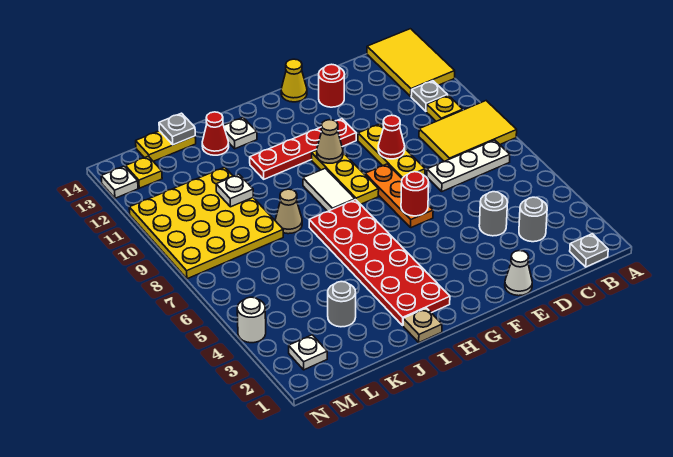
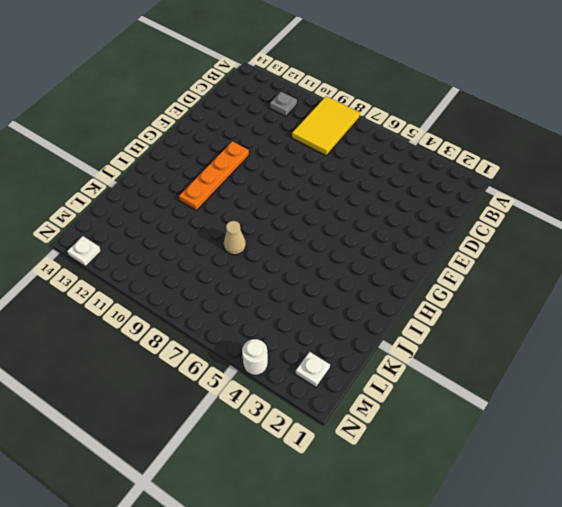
orange plate F11:I11 level 1 -> red plate F11:I11 level 1
none -> yellow tile A12:B14 level 1
none -> grey plate B1 level 1
none -> white plate B7:D7 level 1
none -> yellow plate B10 level 1

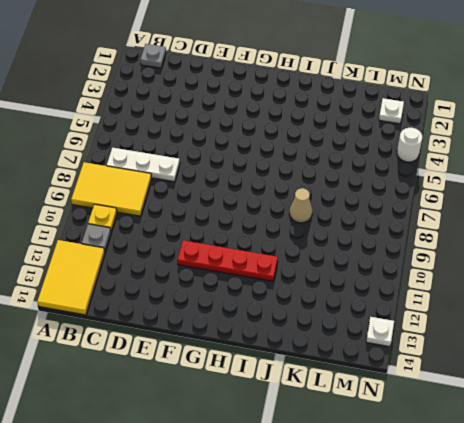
none -> grey round brick C3 level 1
none -> grey round brick D4 level 1
none -> white cone E1 level 1
none -> yellow plate E8:E10 level 1

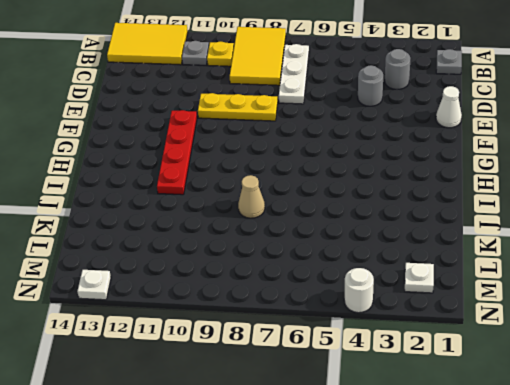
none -> red round brick E13 level 1
none -> orange plate F6:F8 level 1
none -> yellow cone F14 level 1
none -> yellow plate G8:G10 level 1

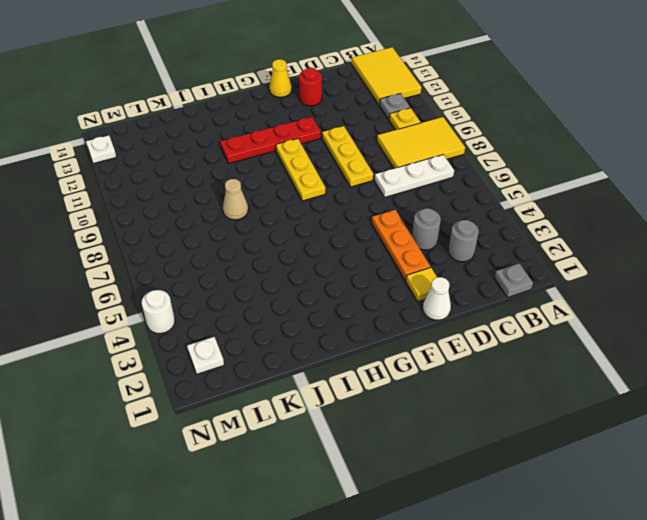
yellow tile E2 level 1 -> none
orange plate E3:E5 level 1 -> orange plate F6:F8 level 1
none -> red plate H2:I7 level 1
none -> white tile H8:H9 level 1
none -> tan plate I1 level 1
none -> white plate I13 level 1

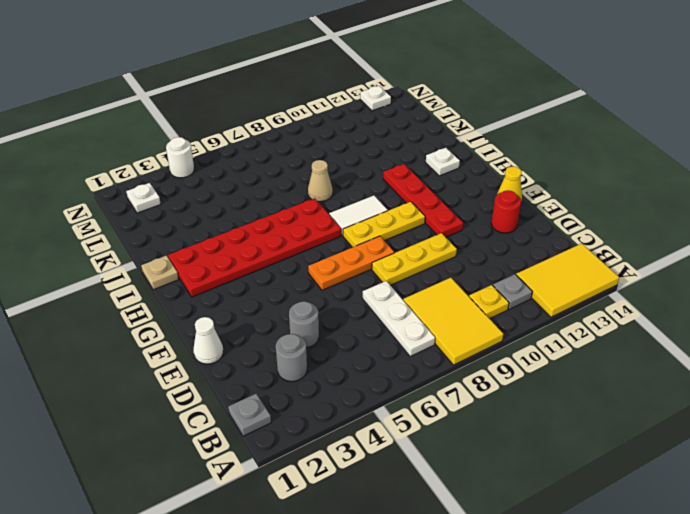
none -> red cone J13 level 1
none -> grey round brick K3 level 1
none -> yellow plate K8:N11 level 1
none -> yellow plate K14:L14 level 1

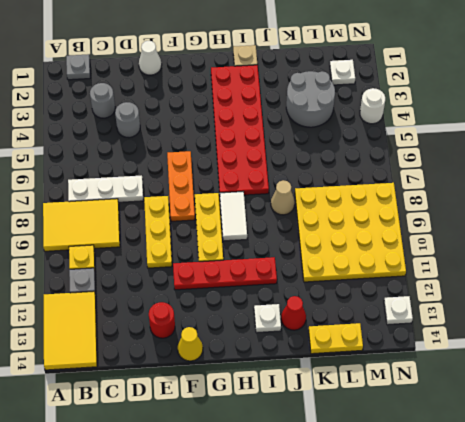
grey round brick K3:L4 level 1 -> grey round brick K3 level 1
none -> yellow plate M13 level 1
none -> red cone E9 level 2
none -> red round brick F6 level 2
none -> tan cone G10 level 2

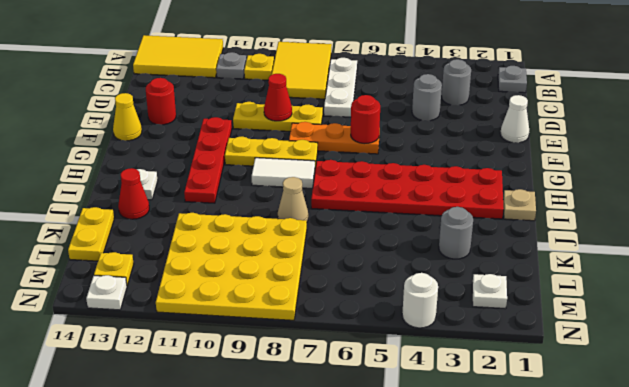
none -> tan cone G10 level 2
none -> white plate K10 level 2
none -> grey plate K14 level 2

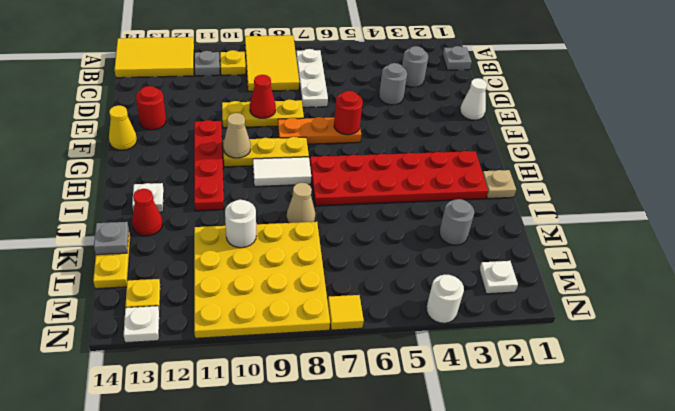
white round brick K10 level 2 -> white plate K10 level 2
yellow tile N7 level 1 -> none

